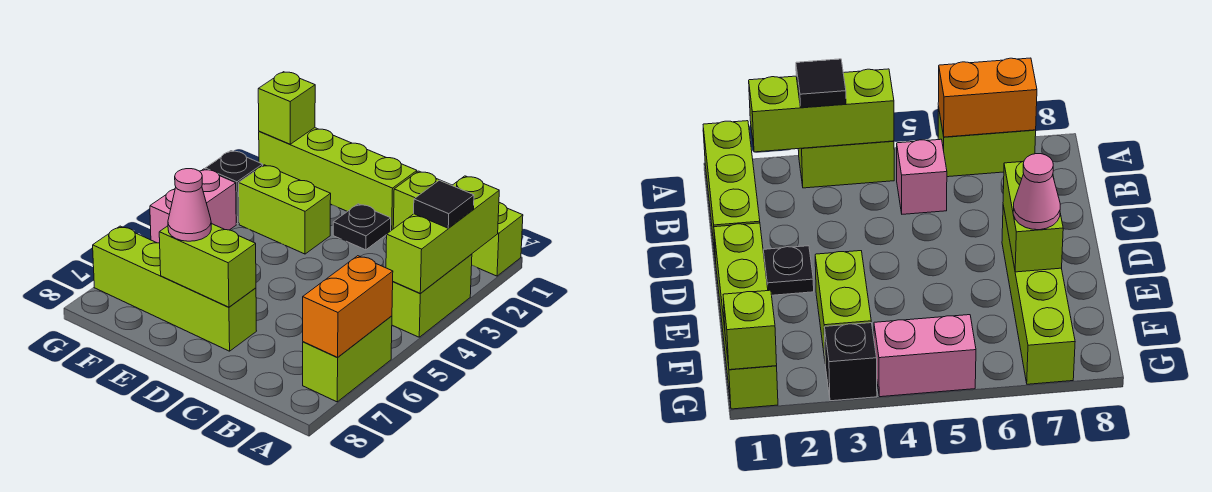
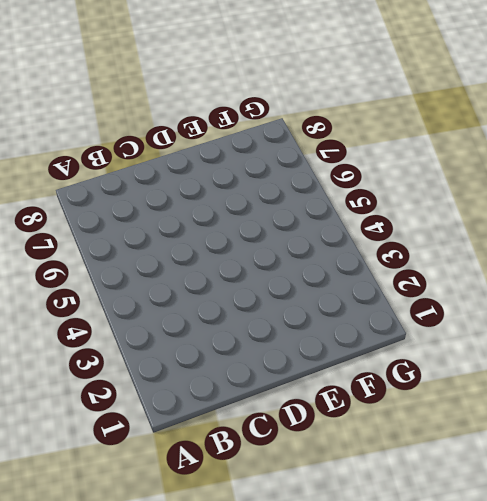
none -> lime brick A1:C1 level 1
none -> lime brick A3:A4 level 1
none -> lime brick A6:A7 level 1

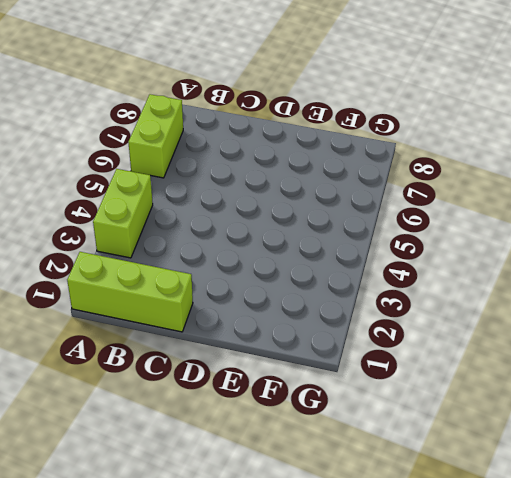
none -> pink brick B5 level 1
none -> lime brick D1:G1 level 1
none -> black plate D2 level 1

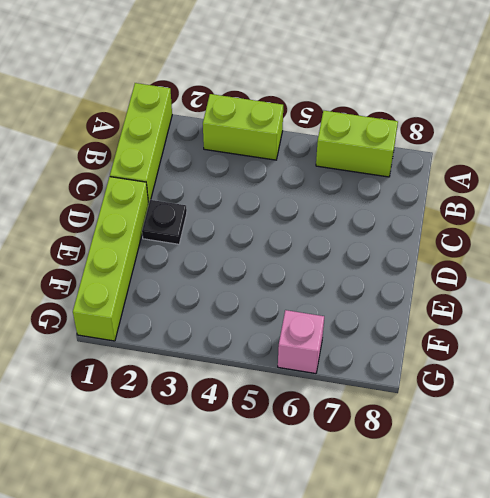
pink brick G6 level 1 -> pink brick B5 level 1
none -> lime brick D7:G7 level 1
none -> lime brick E3:F3 level 1
none -> black brick G3 level 1

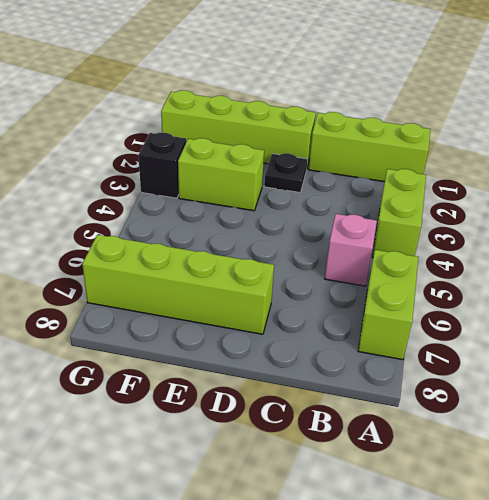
none -> pink brick G4:G5 level 1
none -> lime brick A2:A4 level 2
none -> orange brick A6:A7 level 2

